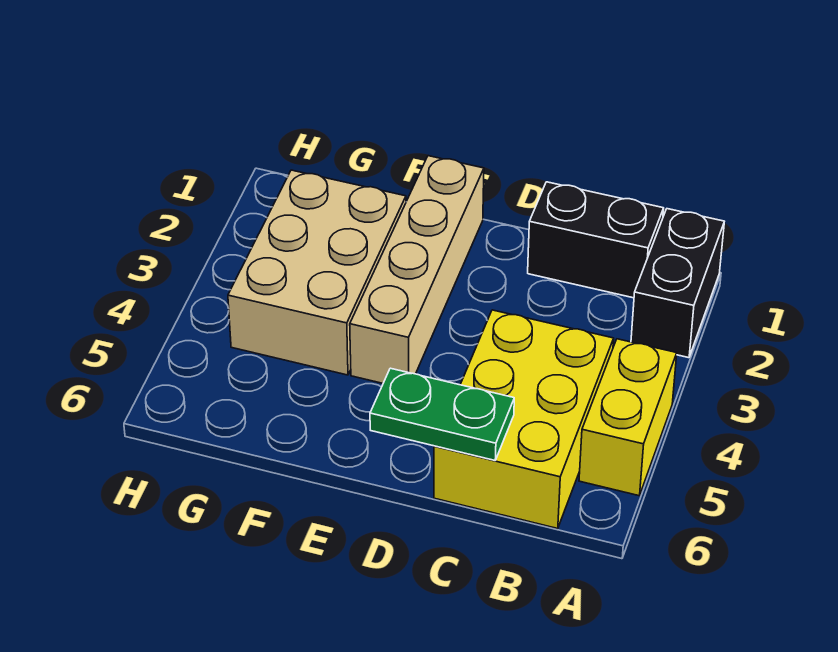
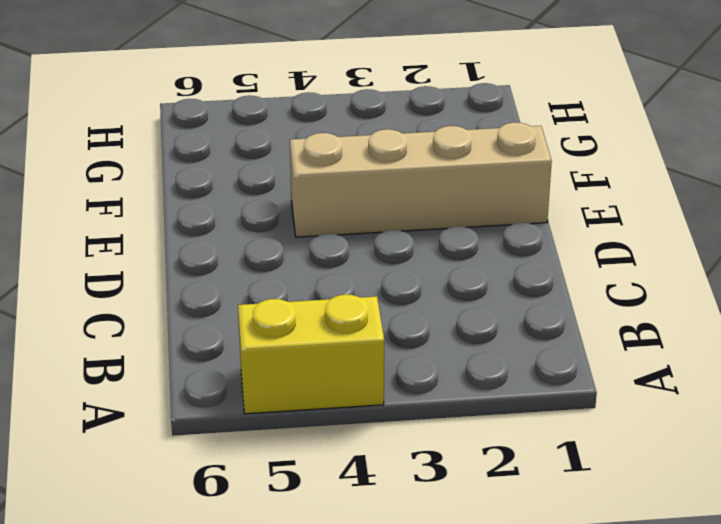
none -> black brick A1:A2 level 1
none -> black brick B1:C1 level 1

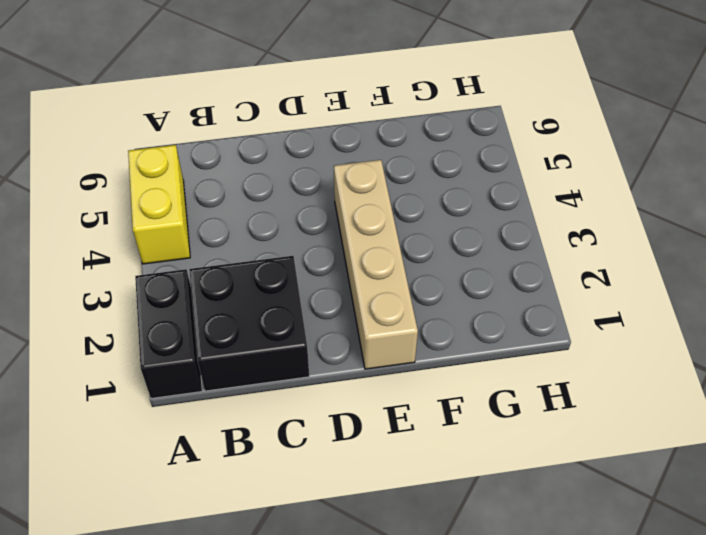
black brick B1:C2 level 1 -> black brick B1:C1 level 1
none -> yellow brick B4:C6 level 1
none -> tan brick F2:G4 level 1

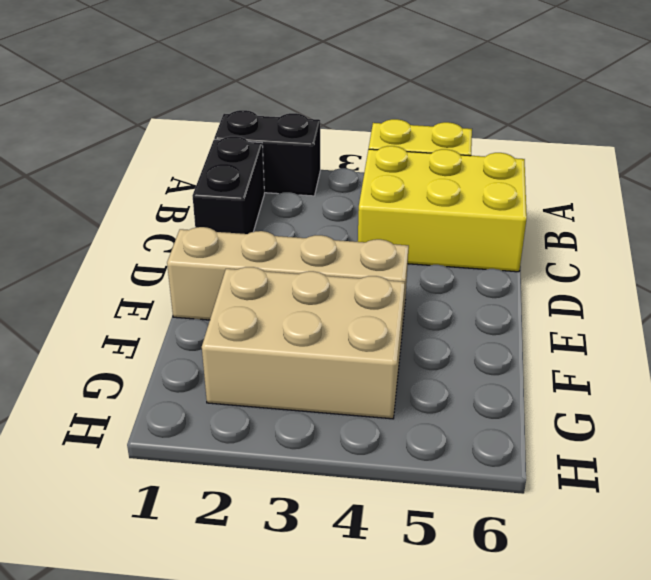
none -> green plate C6:D6 level 2

